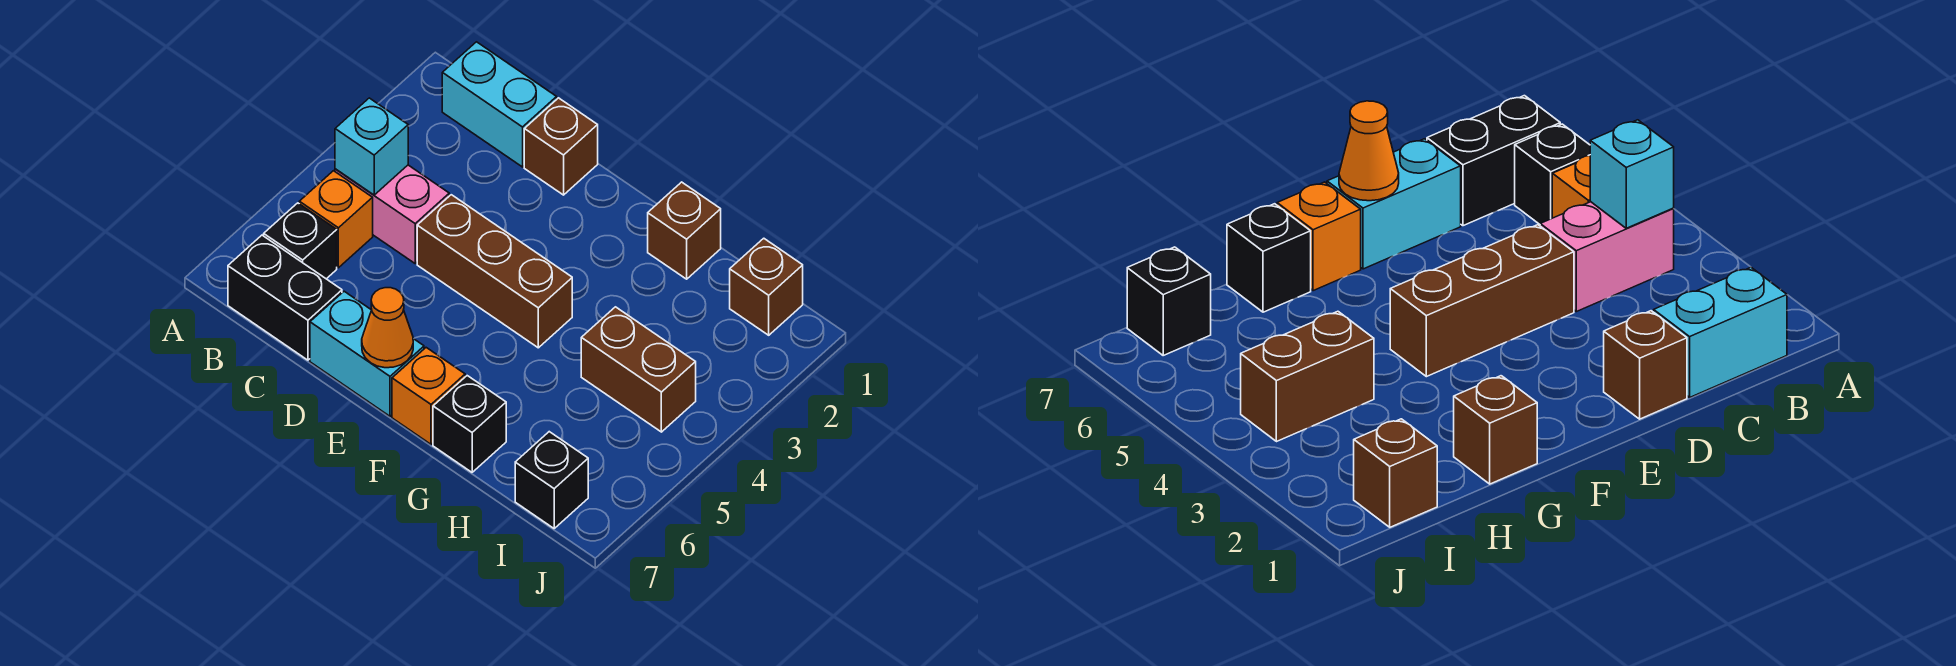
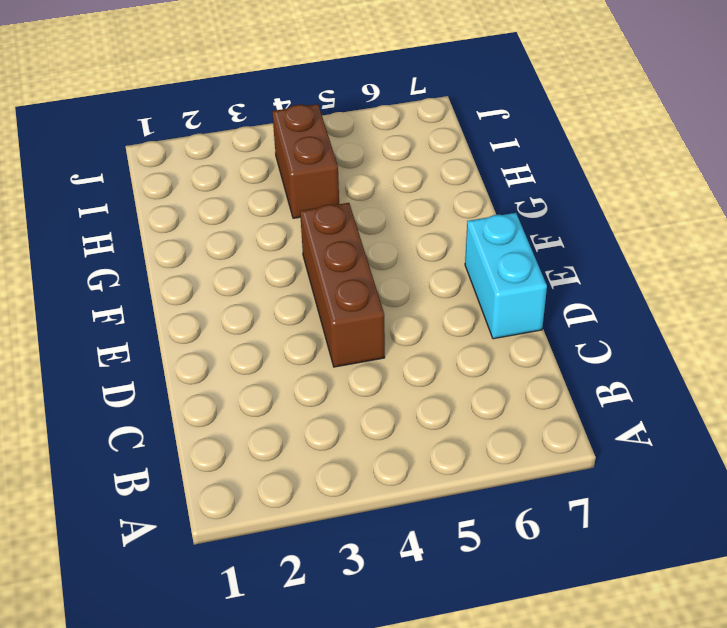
none -> cyan brick B1:C1 level 1
none -> pink brick B4:C4 level 1
none -> orange brick B5 level 1

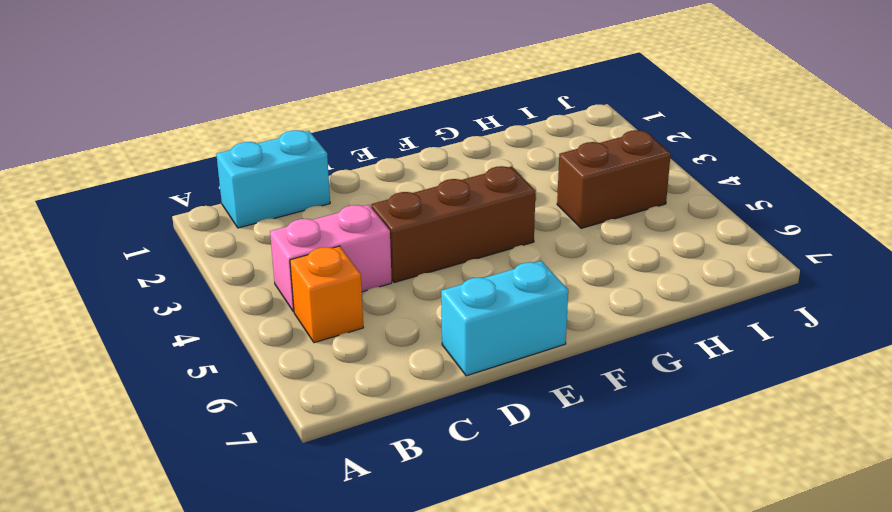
none -> black brick B6 level 1
none -> black brick B7:C7 level 1
none -> brown brick D1 level 1

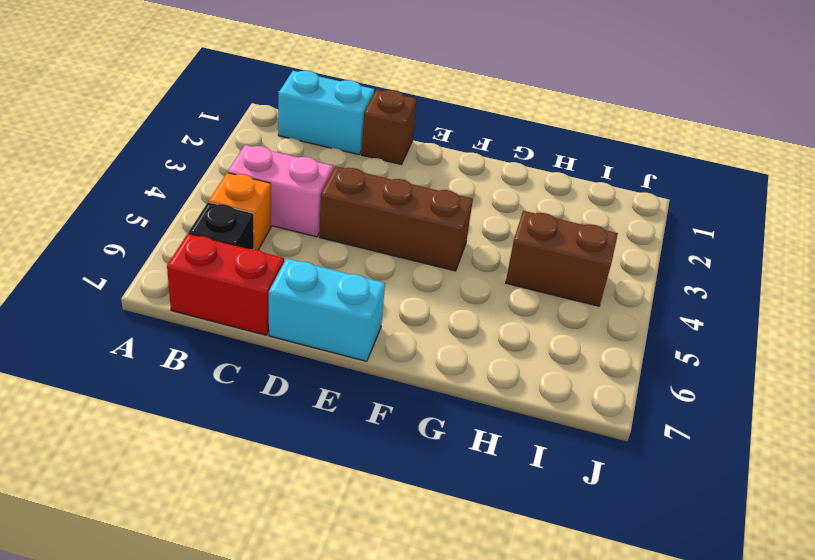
red brick B7:C7 level 1 -> black brick B7:C7 level 1
none -> orange brick F7 level 1
none -> brown brick G1 level 1
none -> black brick G7 level 1

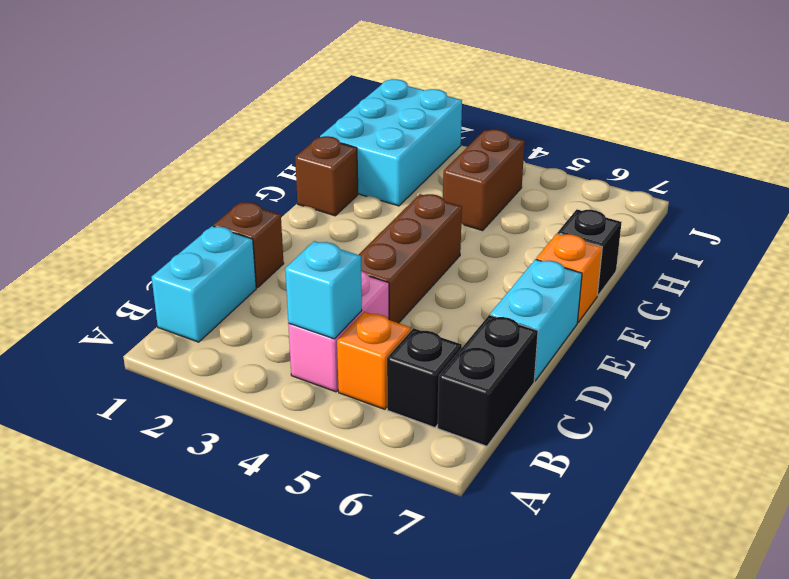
cyan brick H1:J2 level 1 -> brown brick I1 level 1
none -> black brick I7 level 1
none -> orange cone E7 level 2

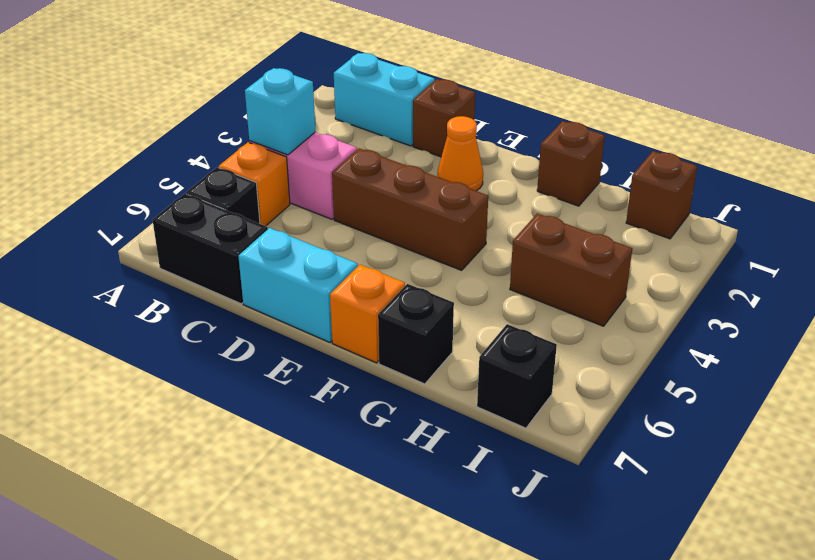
orange cone E2 level 1 -> orange cone E7 level 2

